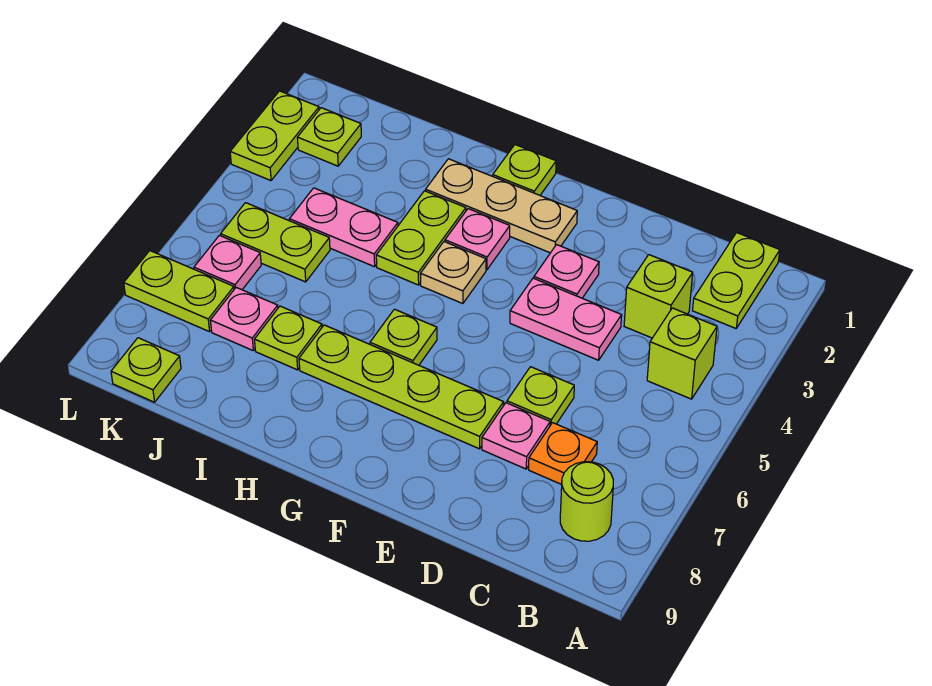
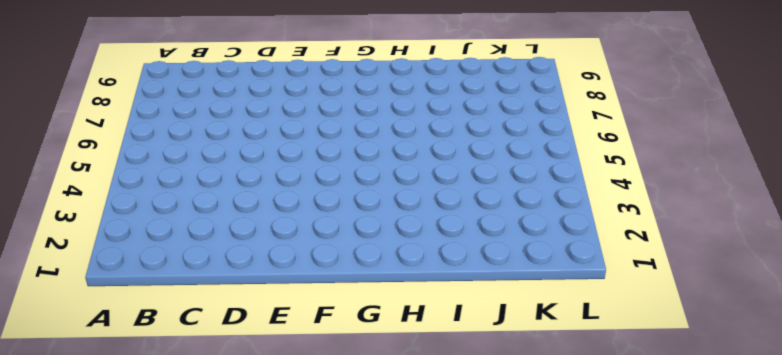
none -> lime plate B1:B2 level 1
none -> lime brick B4 level 1
none -> lime round brick B8 level 1

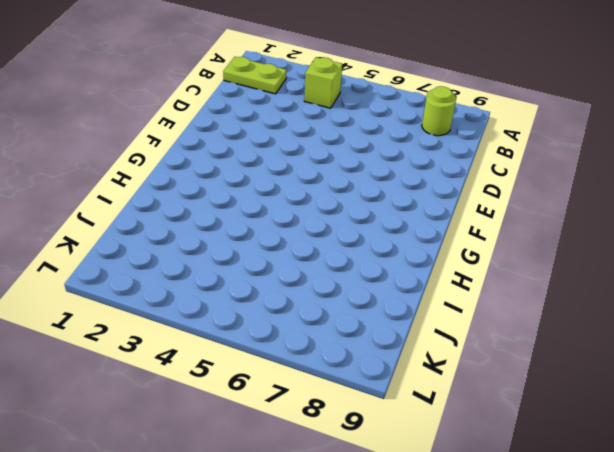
none -> lime brick C3 level 1
none -> orange plate C7 level 1
none -> pink plate D4:E4 level 1

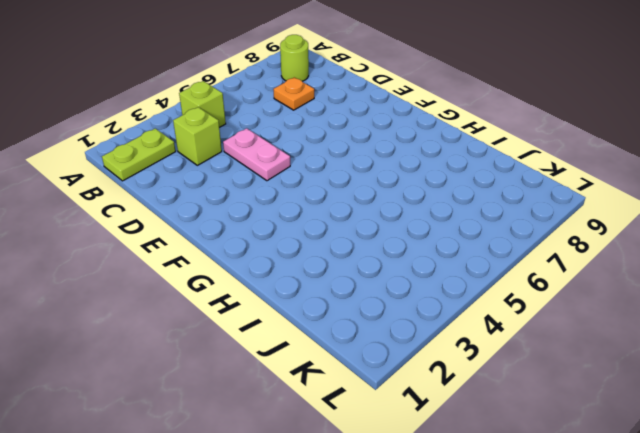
none -> lime plate D6 level 1
none -> pink plate D7 level 1
none -> pink plate E3 level 1

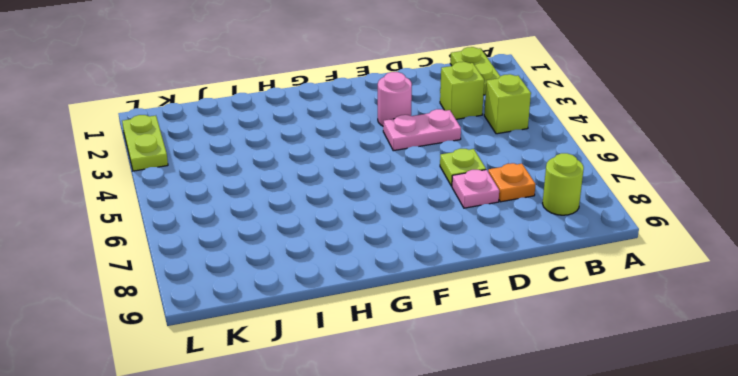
pink round brick E3 level 1 -> pink plate E3 level 1
none -> lime plate E7:H7 level 1
none -> tan plate F2:H2 level 1
none -> lime plate G1 level 1

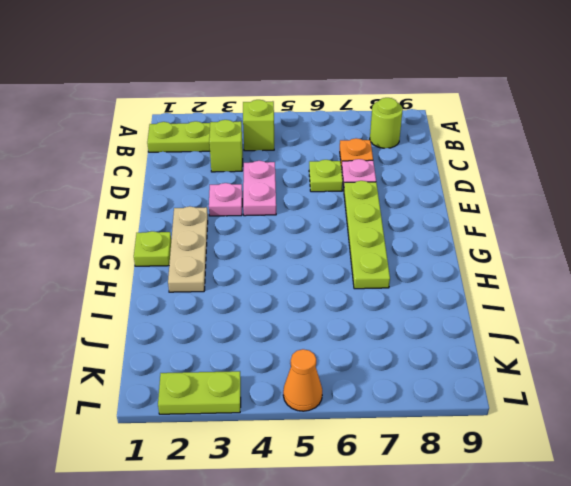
orange cone L5 level 1 -> none
none -> pink plate G3 level 1
none -> tan plate G4 level 1
none -> lime plate G6 level 1

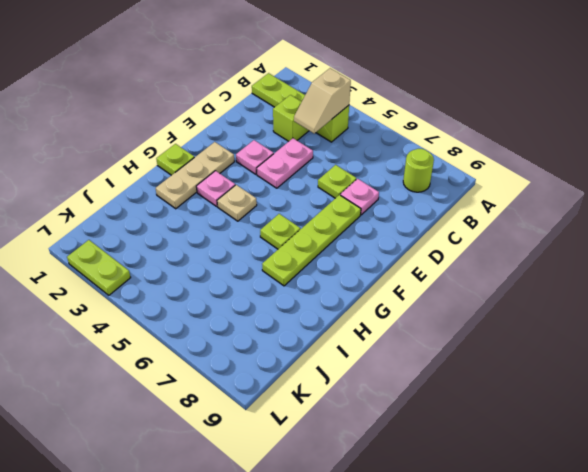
tan slope B4:C4 level 2 top B -> none
none -> orange plate C7 level 1
none -> lime plate H3:H4 level 1
none -> pink plate I4:J4 level 1

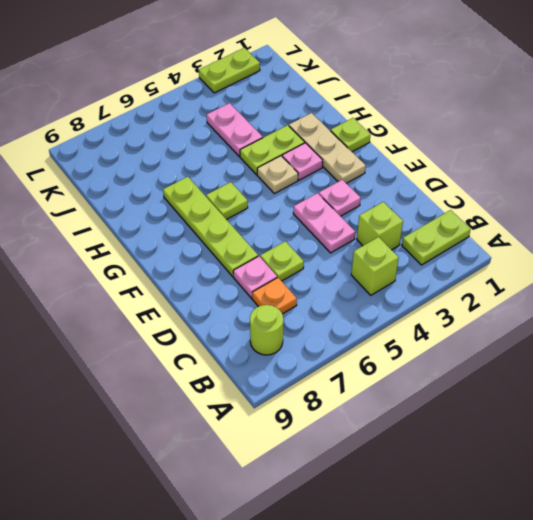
none -> lime plate I7 level 1
none -> lime plate J5:K5 level 1
none -> pink plate J7 level 1

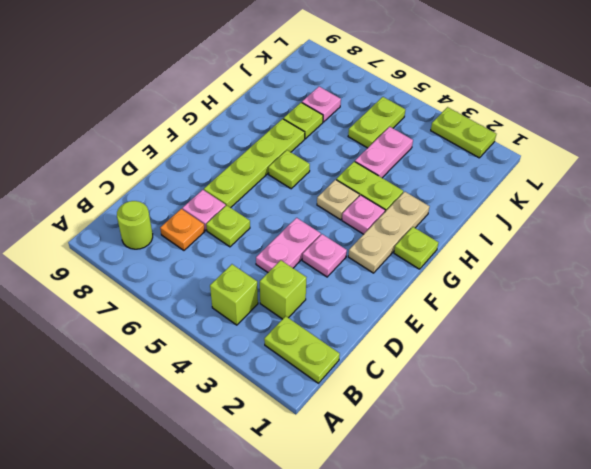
none -> lime plate K2 level 1
none -> pink plate K6 level 1
none -> lime plate K7:L7 level 1

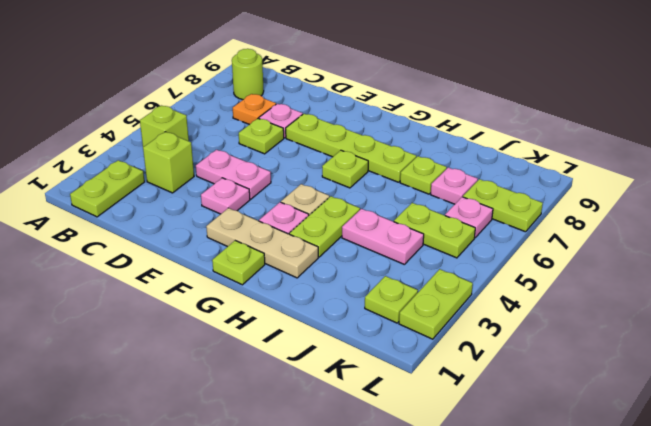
none -> lime plate K9 level 1

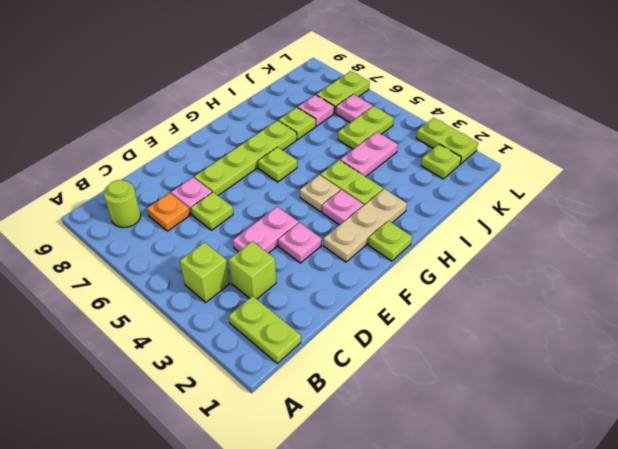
none -> lime plate K9 level 1

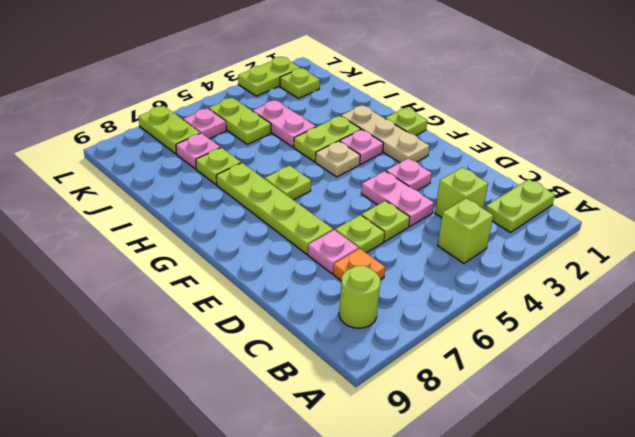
lime plate D5 level 1 -> lime plate K9 level 1

